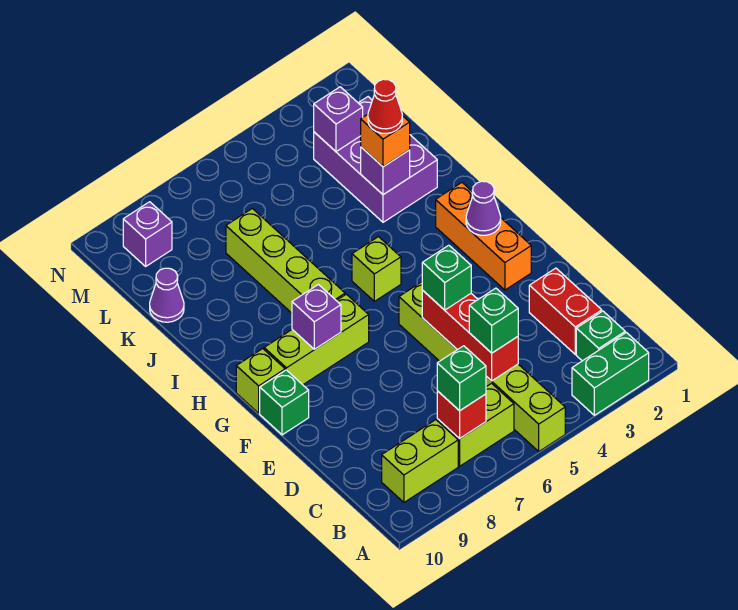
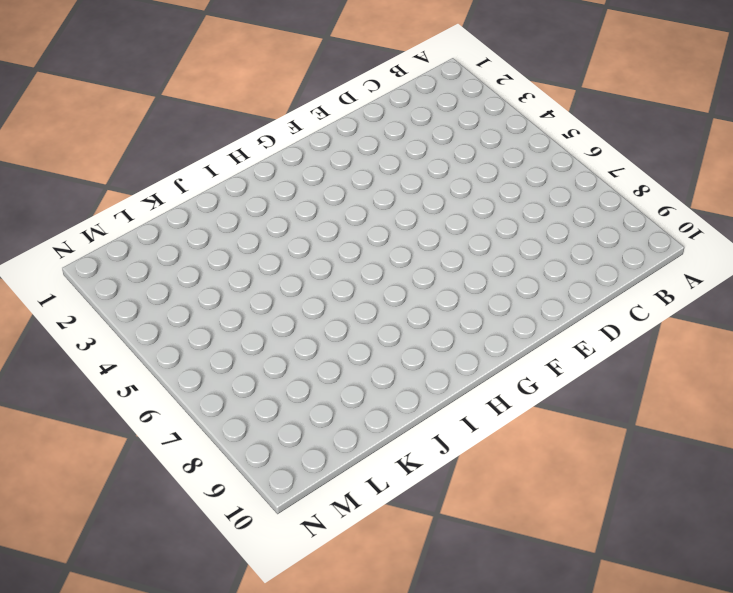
none -> green brick A2:A3 level 1
none -> lime brick A5:F5 level 1
none -> green brick B2 level 1

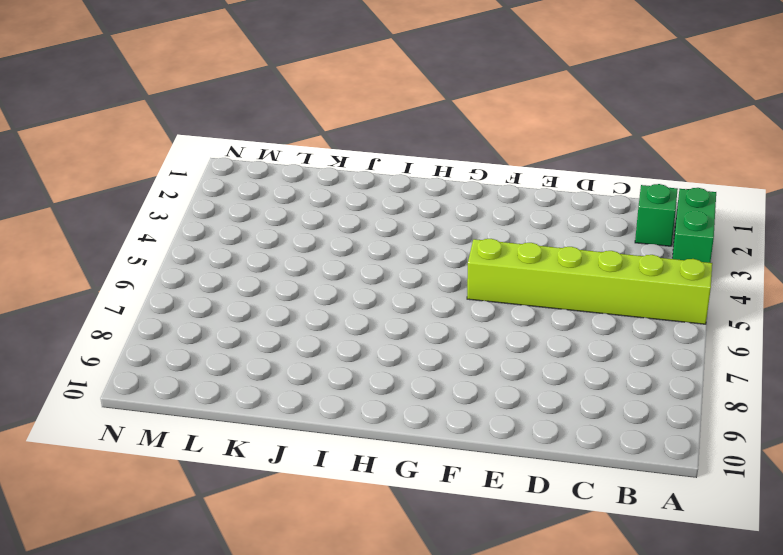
none -> lime brick B6:B7 level 1
none -> lime brick B8:B9 level 1
none -> red brick C2:D2 level 1

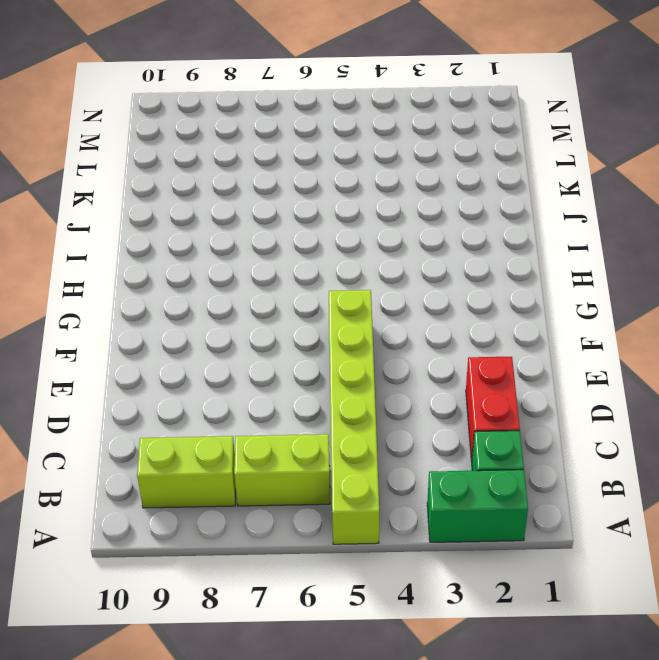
none -> orange brick F2:H2 level 1
none -> green brick F10 level 1
none -> lime brick G7:G9 level 1

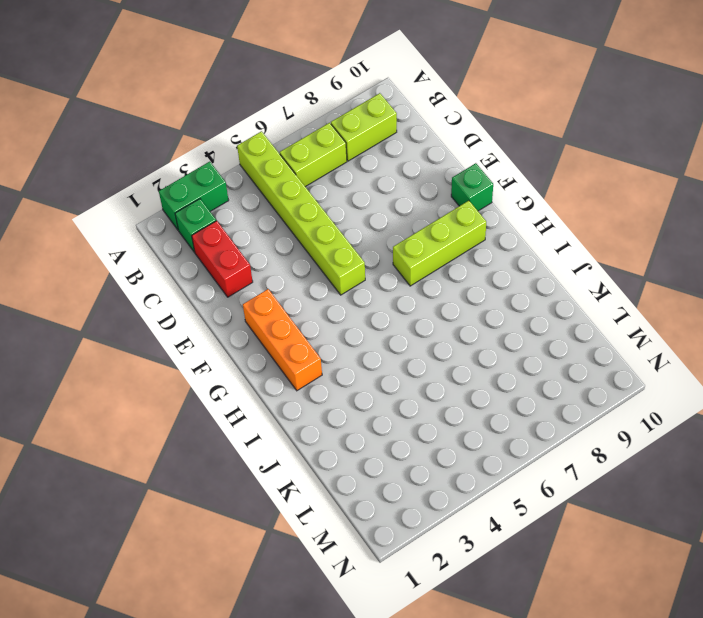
none -> lime brick G10 level 1
none -> lime brick H5 level 1
none -> lime brick H7:K7 level 1

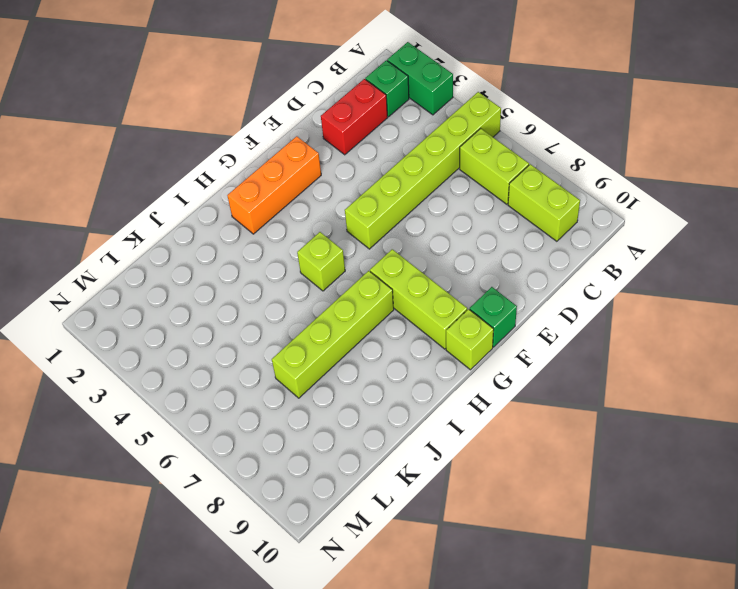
none -> purple brick J2:L3 level 1
none -> purple cone K10 level 1
none -> purple brick M9 level 1

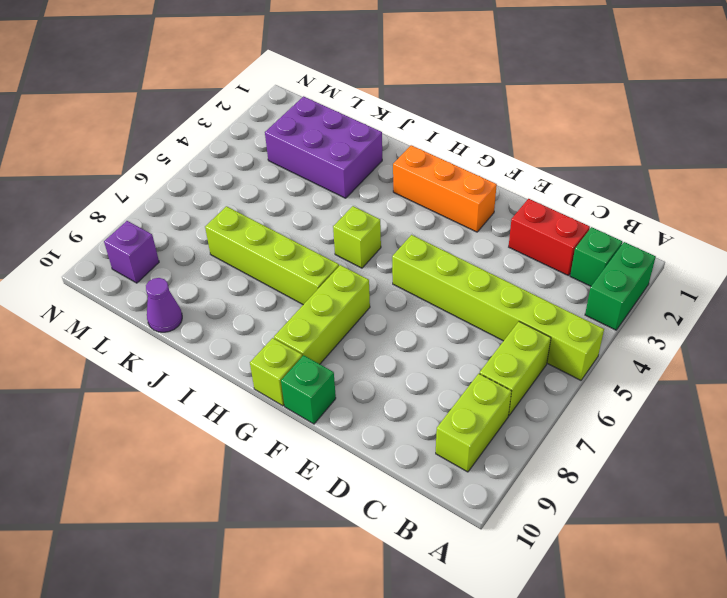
none -> red brick B7 level 2
none -> red brick C5:E5 level 2
none -> purple cone G2 level 2

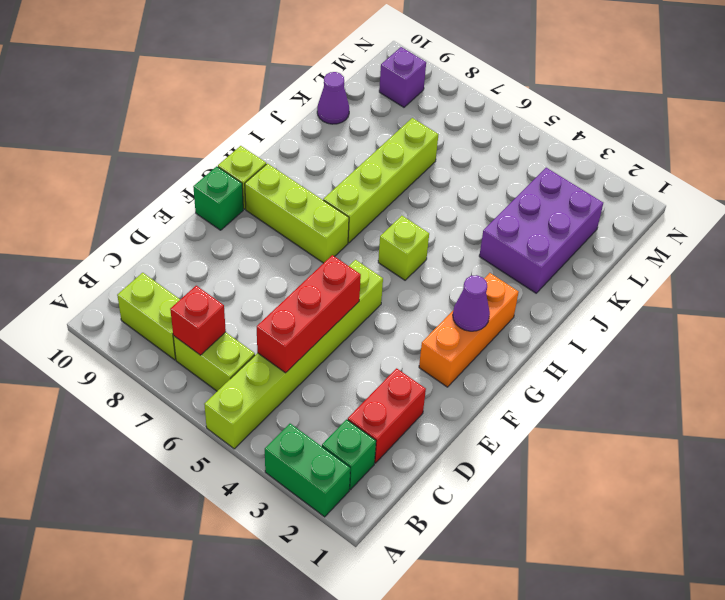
none -> purple brick G8 level 2
none -> purple brick J3 level 2
none -> purple brick L3 level 2

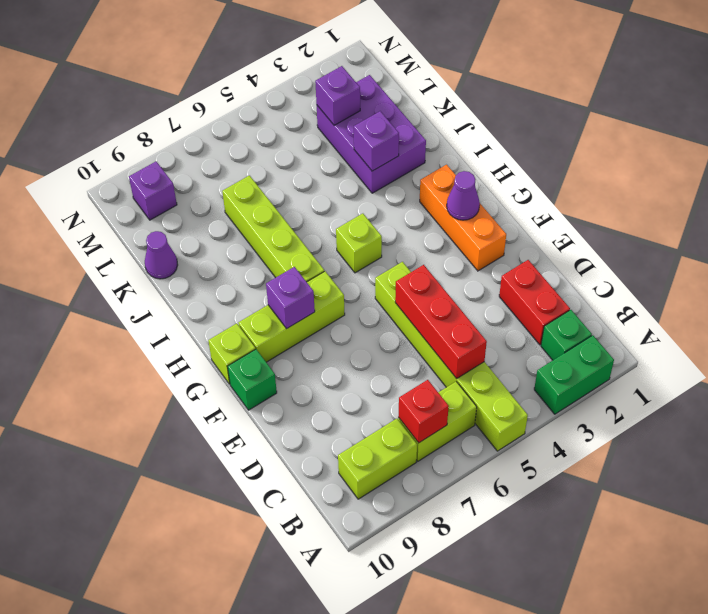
none -> green brick B7 level 3
none -> green brick C5 level 3
none -> green brick E5 level 3

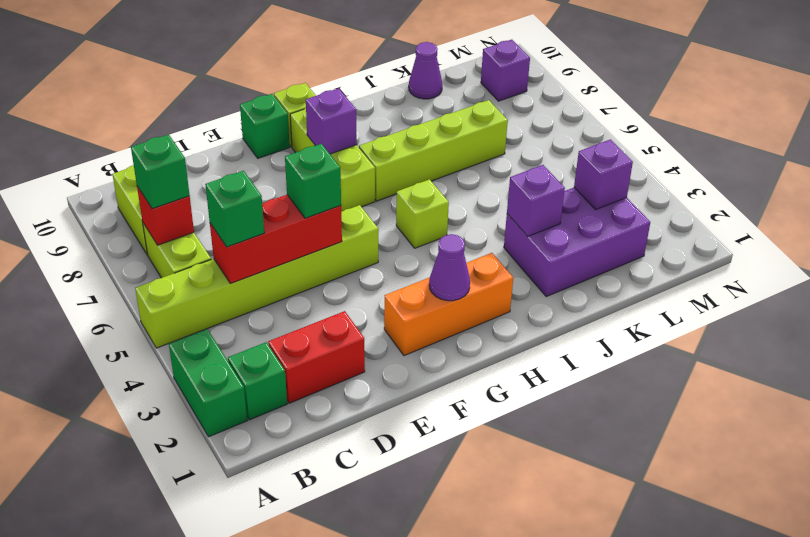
none -> orange brick J3 level 3
none -> red cone J3 level 4

